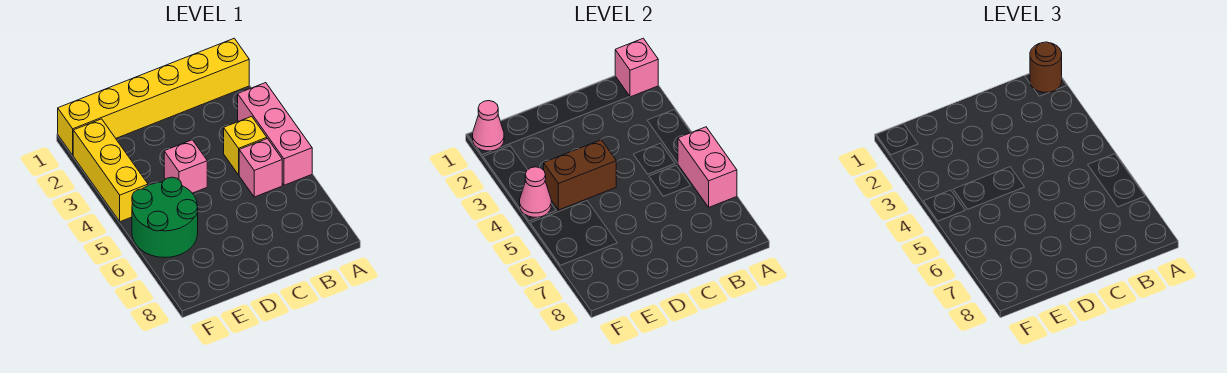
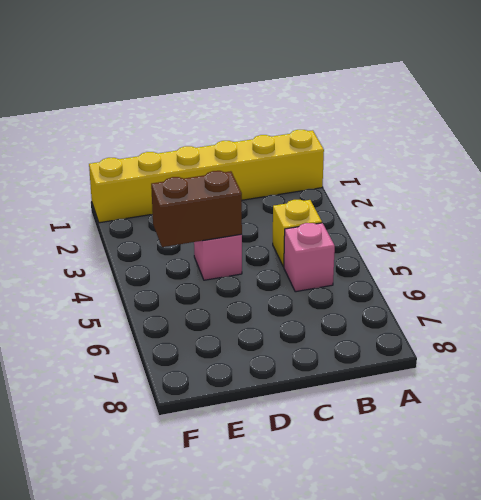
none -> pink brick A3:A5 level 1
none -> green round brick E5:F6 level 1
none -> yellow brick F2:F4 level 1

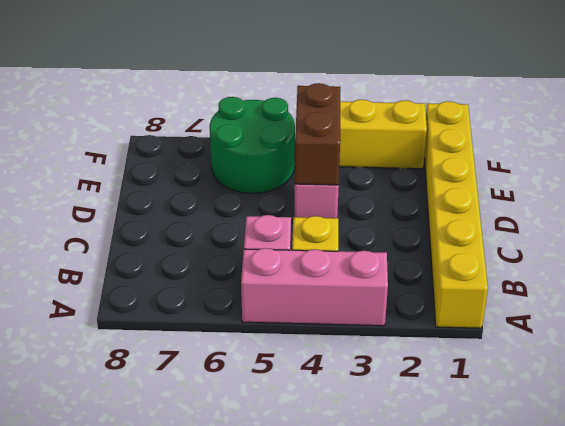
none -> pink brick A1 level 2
none -> pink brick A5:A6 level 2
none -> pink cone F1 level 2

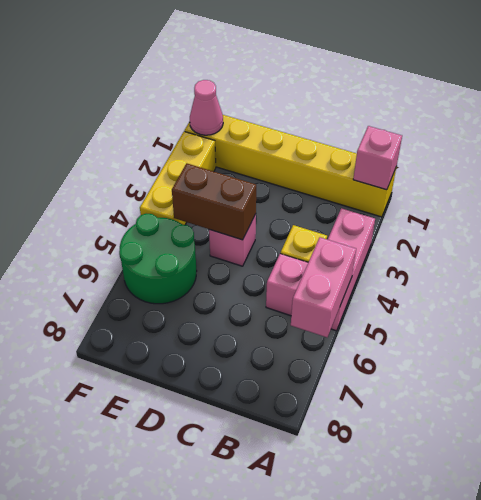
none -> pink cone F4 level 2
none -> brown round brick A1 level 3

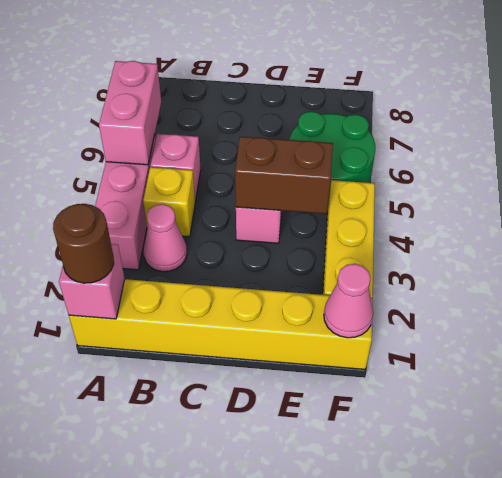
pink cone B3 level 1 -> pink cone F4 level 2

